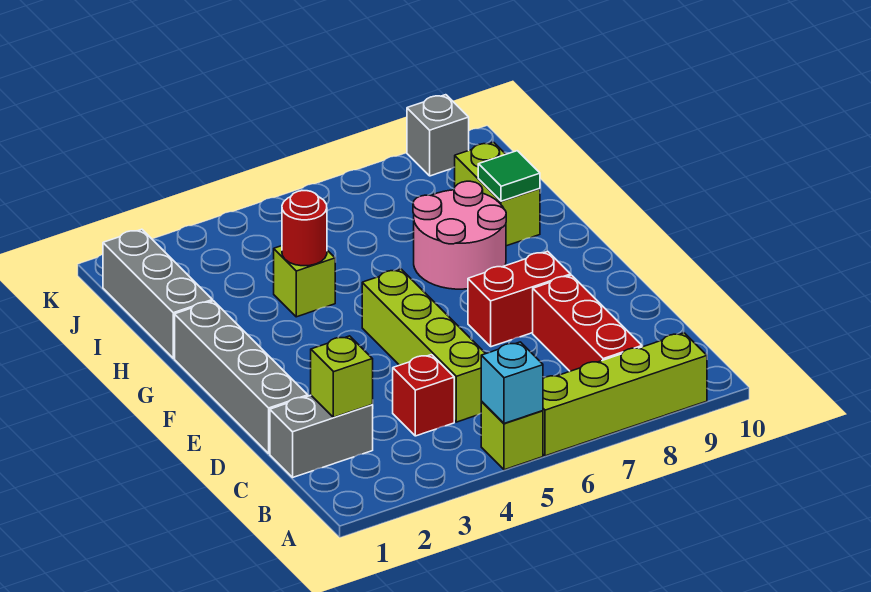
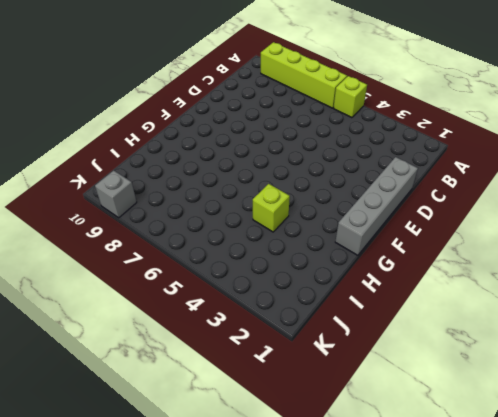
none -> red brick B8:D8 level 1
none -> grey brick C1:C2 level 1
none -> red brick C4 level 1

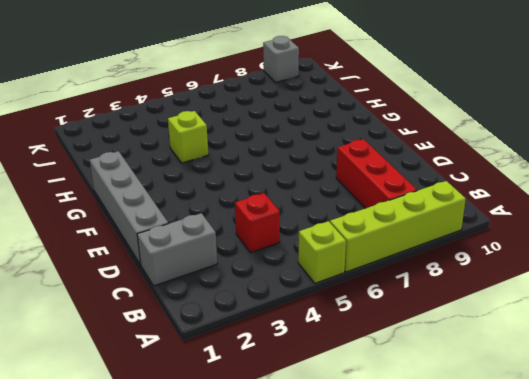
none -> lime brick C5:F5 level 1
none -> red brick E7:E8 level 1
none -> pink round brick G7:H8 level 1

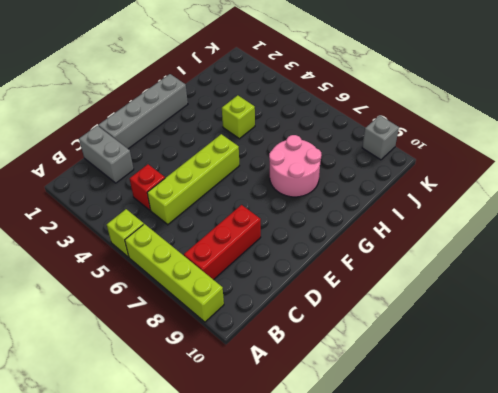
none -> red brick E7:E8 level 1
none -> grey brick H1:J1 level 1
none -> lime brick H9:I9 level 1

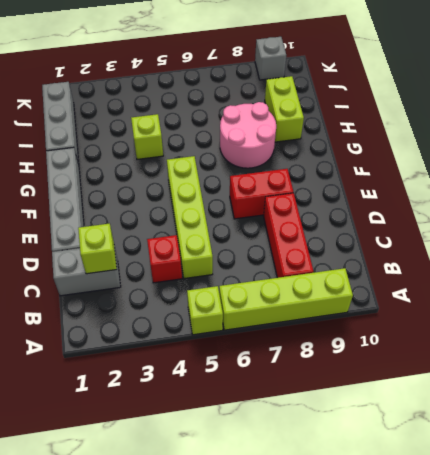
none -> cyan brick A5 level 2
none -> red round brick H4 level 2
none -> green tile H9 level 2

